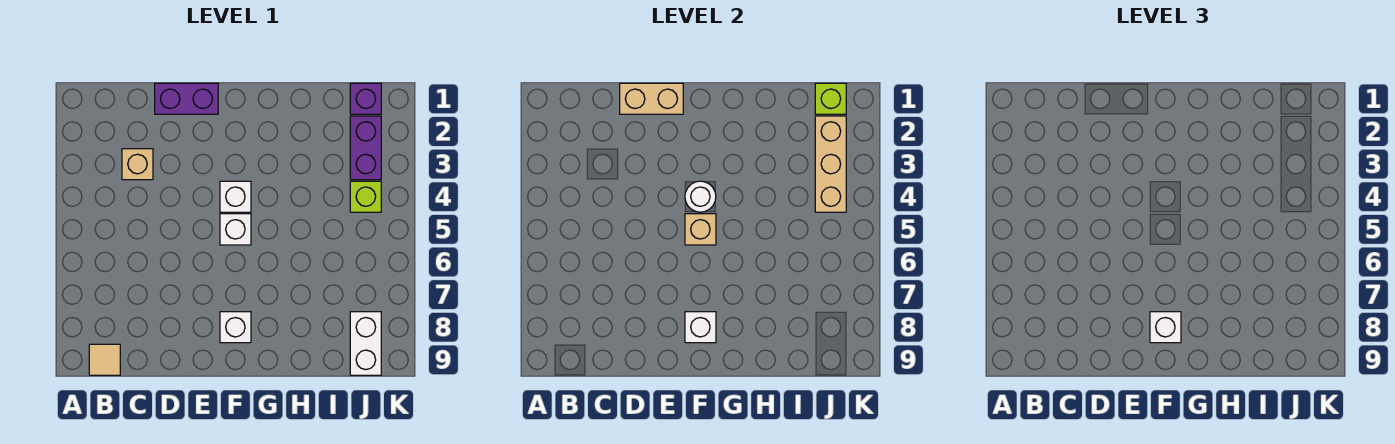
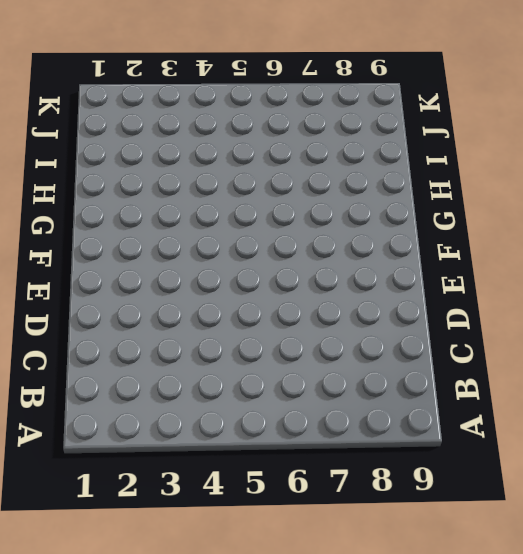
none -> tan tile B9 level 1
none -> tan brick C3 level 1
none -> purple brick D1:E1 level 1

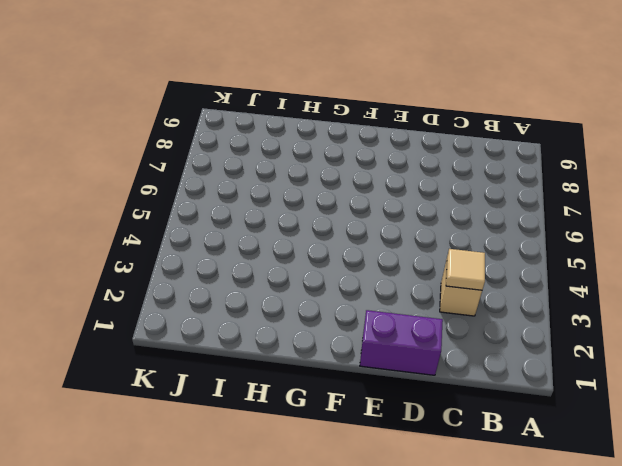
tan tile C3 level 2 -> tan tile B9 level 1
none -> white brick F4 level 1
none -> white brick F5 level 1
none -> white brick F8 level 1

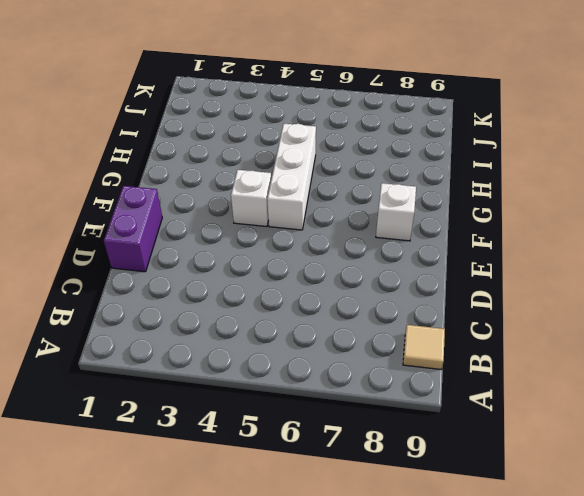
white brick F5:H5 level 1 -> white brick F5 level 1
none -> tan brick C3 level 1
none -> purple brick J1 level 1
none -> purple brick J2:J3 level 1

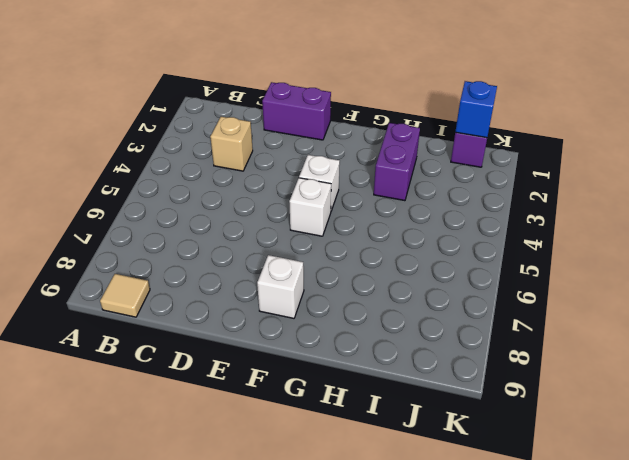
purple brick H2:H3 level 1 -> purple brick J2:J3 level 1
blue brick J1 level 2 -> lime brick J1 level 2
none -> lime brick J4 level 1
none -> white brick J8:J9 level 1
none -> tan brick D1:E1 level 2

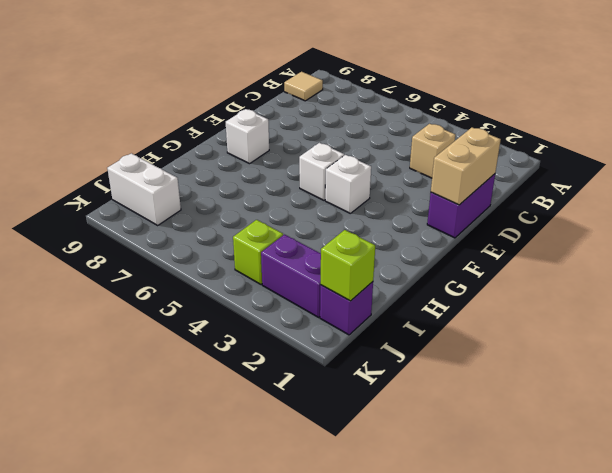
none -> white round brick F4 level 2
none -> tan brick F5 level 2
none -> white brick F8 level 2

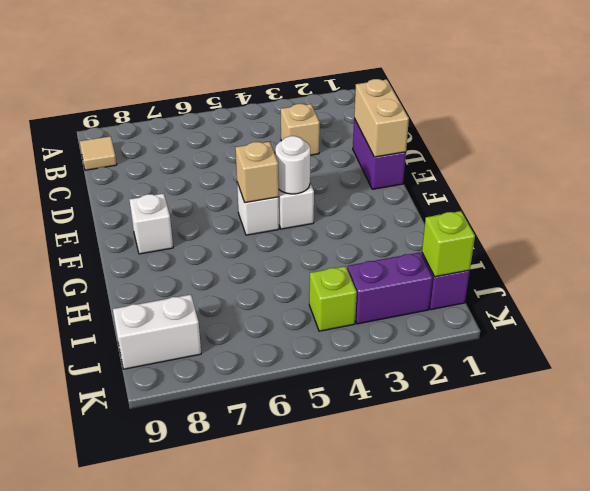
none -> white brick F8 level 2
none -> tan brick J2:J4 level 2
none -> white brick F8 level 3

